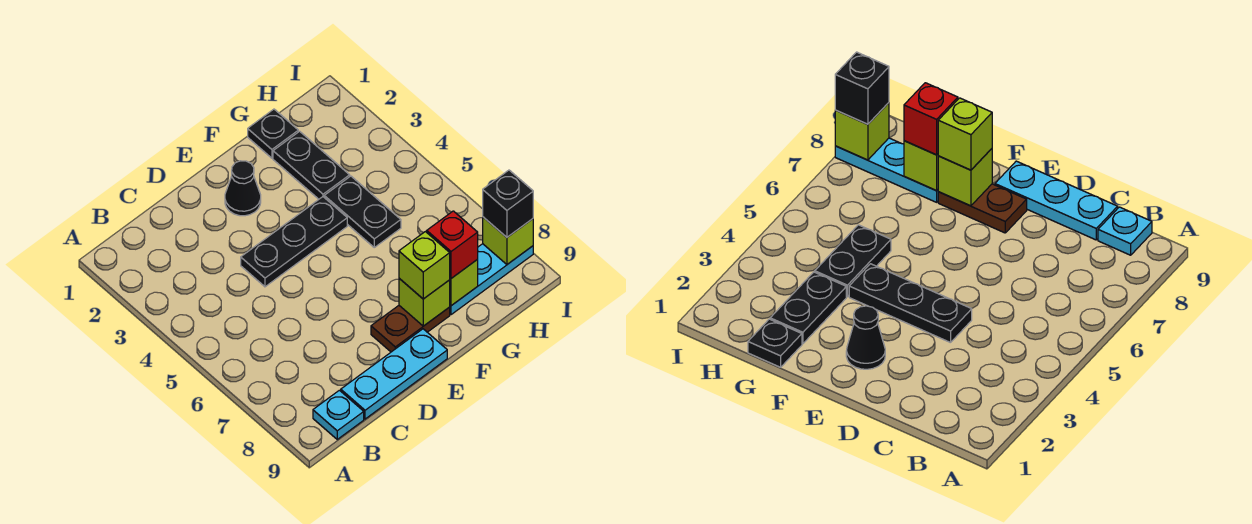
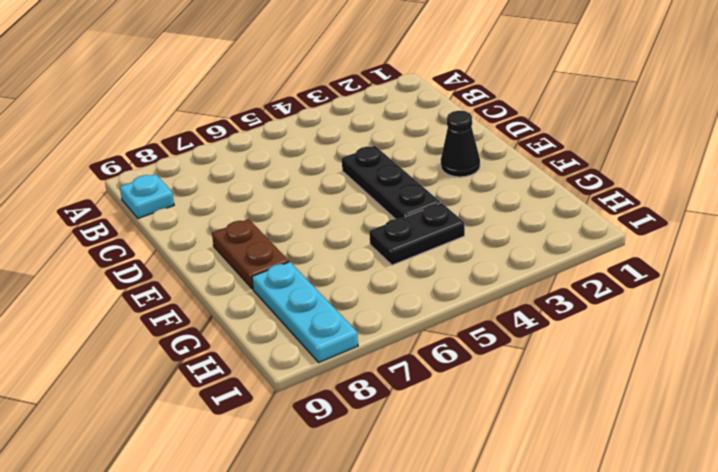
none -> cyan plate C9:E9 level 1
none -> black plate G1 level 1
none -> black plate G2:G3 level 1

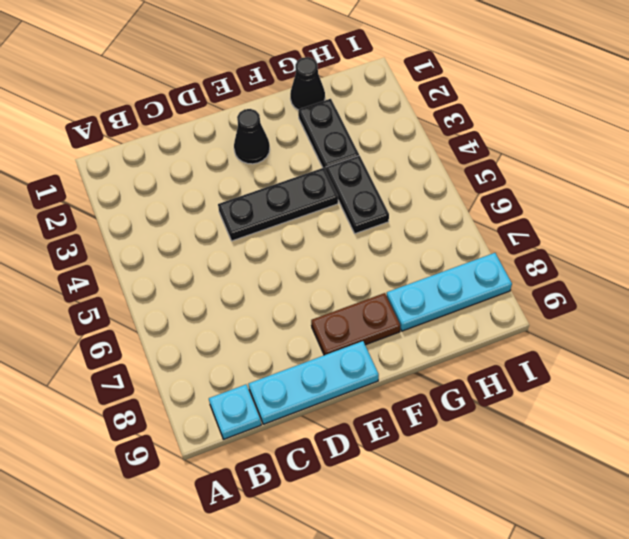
black cone G1 level 1 -> black plate G1 level 1
none -> lime brick F8 level 2
none -> lime brick G8 level 2
none -> lime brick I8 level 2

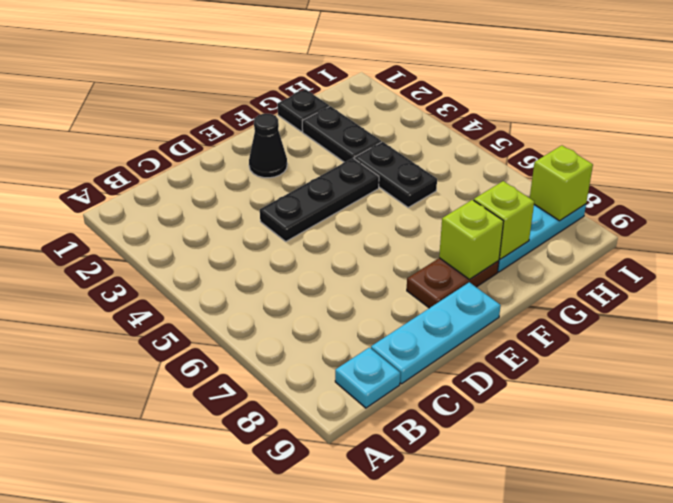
none -> lime brick F8 level 3
none -> red brick G8 level 3
none -> black brick I8 level 3

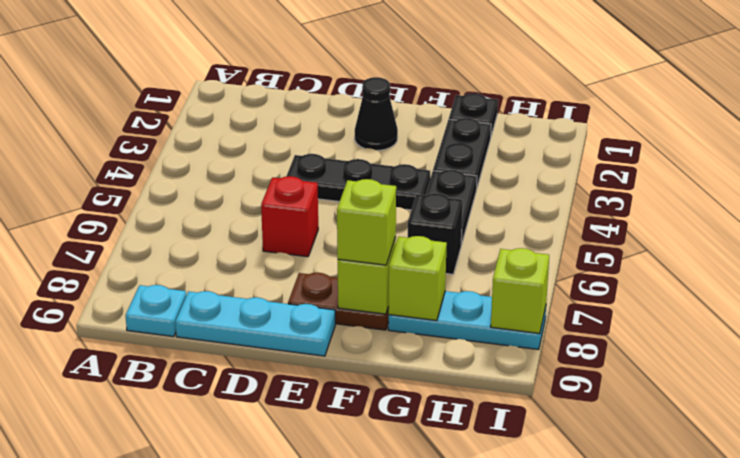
red brick D6 level 1 -> red brick G8 level 3
black brick G6 level 1 -> black brick I8 level 3

